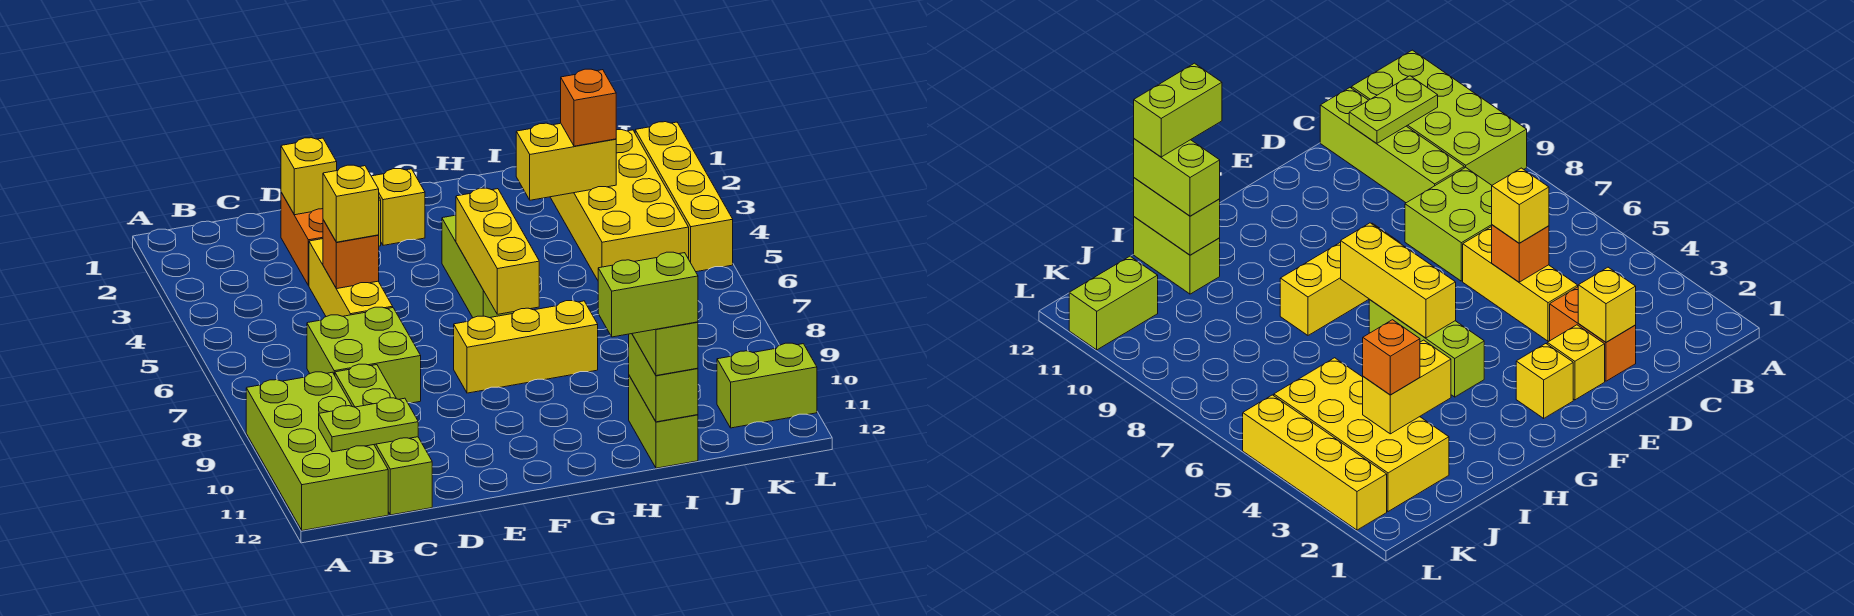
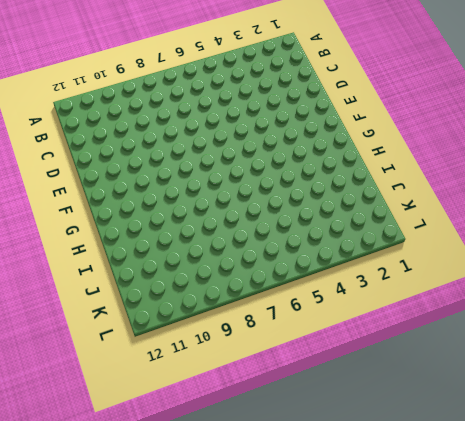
none -> lime brick A9:B12 level 1
none -> lime brick C7:D8 level 1
none -> lime brick C9:C12 level 1

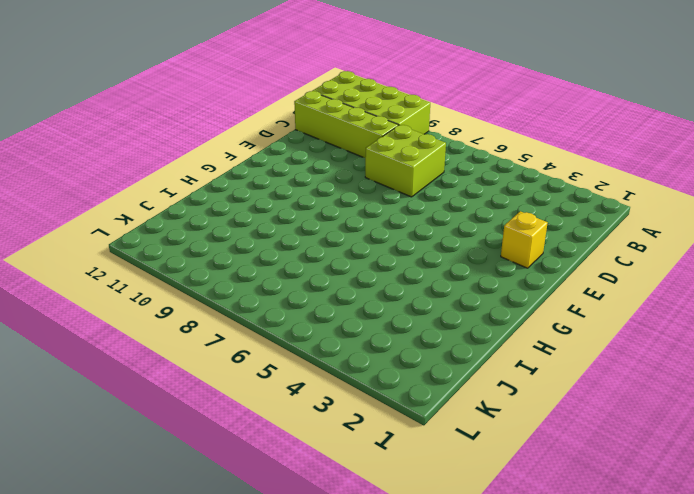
none -> orange brick D2:D3 level 1
none -> yellow brick D4:D6 level 1
none -> yellow brick F2 level 1

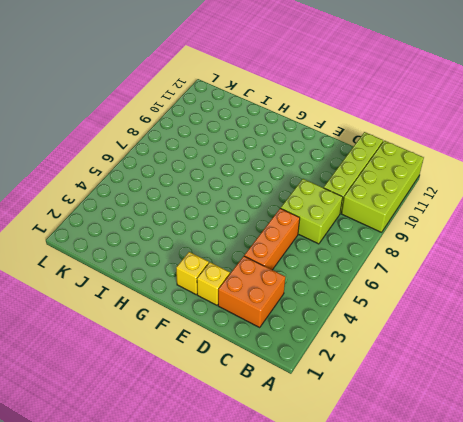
orange brick C2:D3 level 1 -> orange brick D2:D3 level 1
orange brick D4:D6 level 1 -> yellow brick D4:D6 level 1
none -> yellow brick F8:H8 level 1
none -> lime brick G4:G6 level 1
none -> lime brick I11:I12 level 1

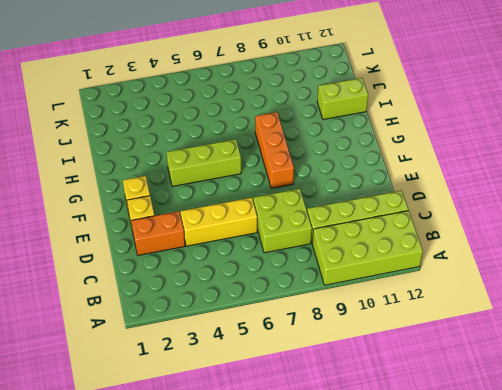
orange brick F8:H8 level 1 -> yellow brick F8:H8 level 1
none -> yellow brick J2:K5 level 1
none -> lime brick K11:L11 level 1
none -> yellow brick L2:L5 level 1

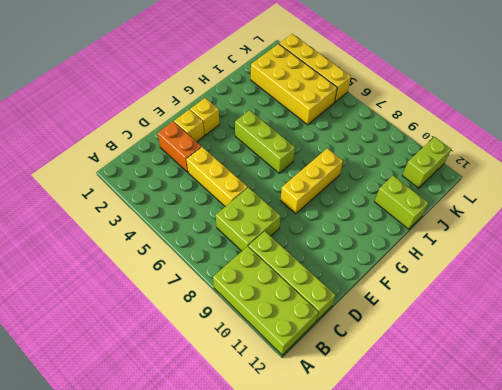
none -> lime plate B11:C11 level 2
none -> yellow brick D2 level 2
none -> orange brick D5 level 2

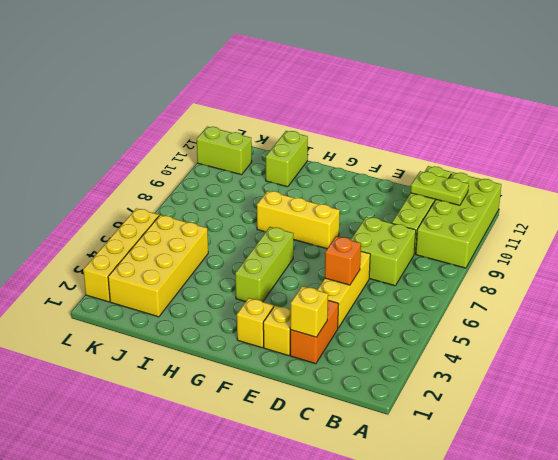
none -> yellow brick G5:G7 level 2
none -> yellow brick I3:J3 level 2
none -> lime brick I11:I12 level 2

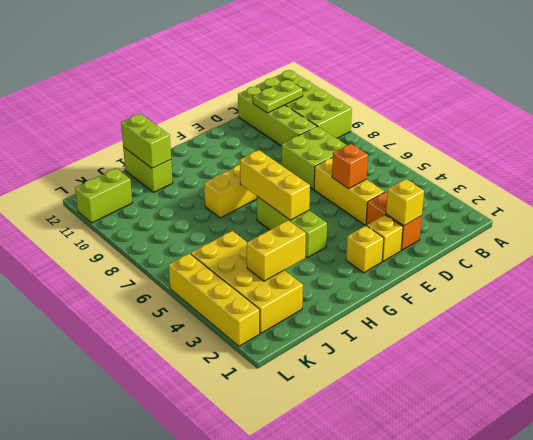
none -> yellow brick D5 level 3
none -> lime brick I11:I12 level 3
none -> orange brick J3 level 3

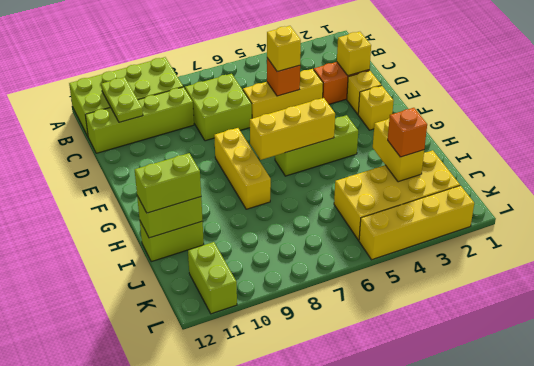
none -> lime brick H12:I12 level 4

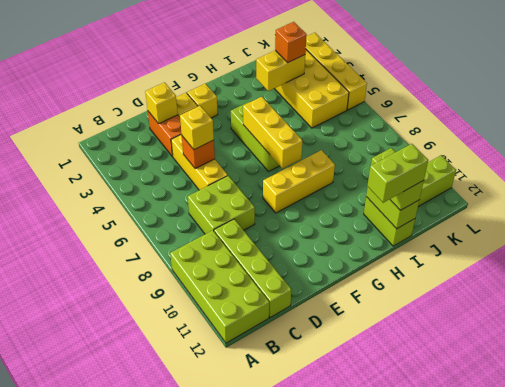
none -> lime plate B11:C11 level 2

